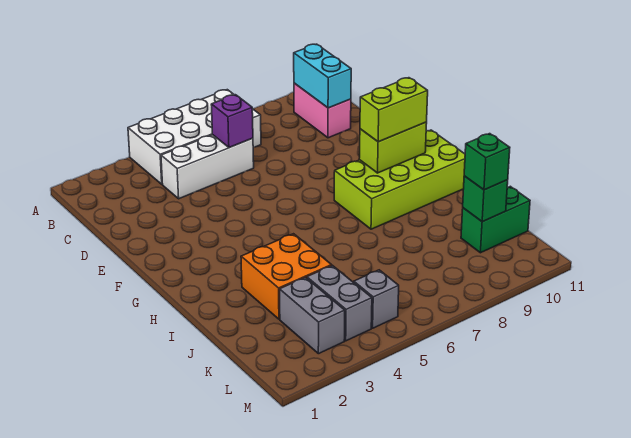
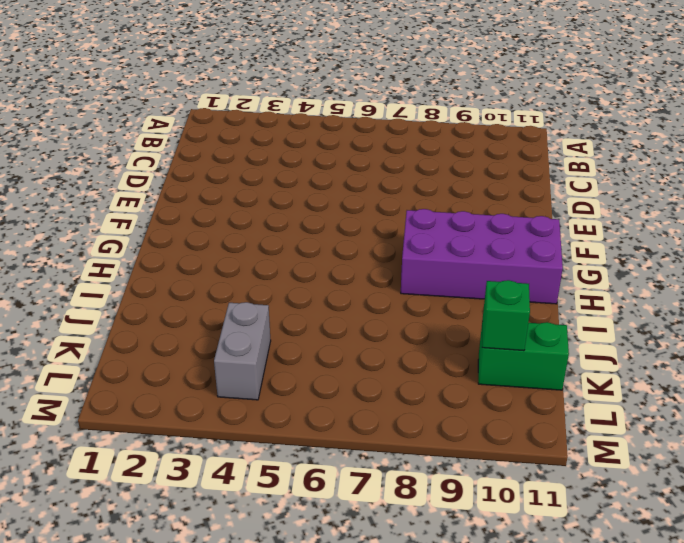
purple brick G8:H11 level 1 -> lime brick G8:H11 level 1
none -> white brick A4:B7 level 1
none -> pink brick B10:C10 level 1
none -> white brick C4:C6 level 1

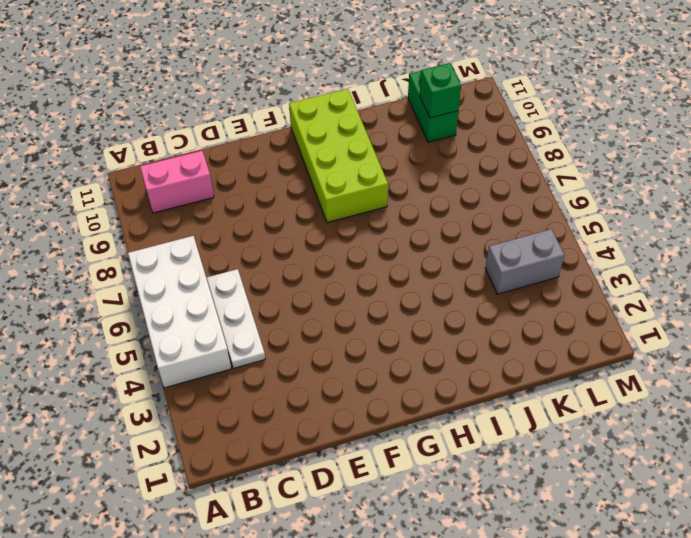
white plate C4:C6 level 1 -> white brick C4:C6 level 1
none -> orange brick I3:J4 level 1
none -> grey brick K3:L3 level 1
none -> grey brick L5 level 1

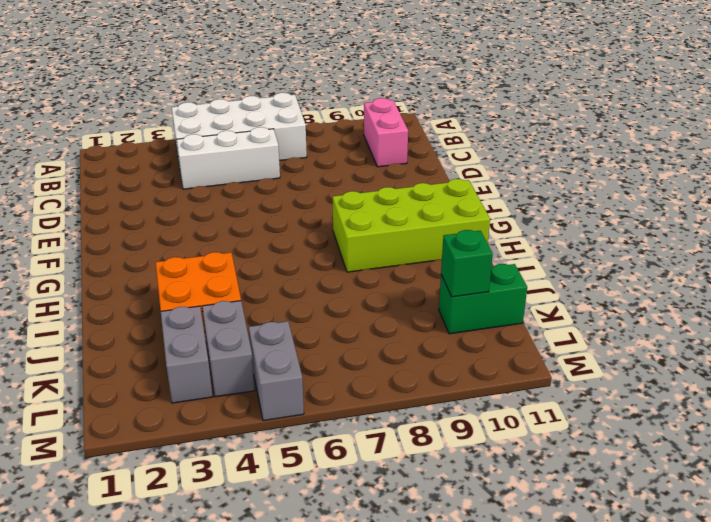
grey brick L5:M5 level 1 -> grey brick L5 level 1
none -> cyan brick B10:C10 level 2
none -> purple brick C6 level 2
none -> lime brick G9:G10 level 2

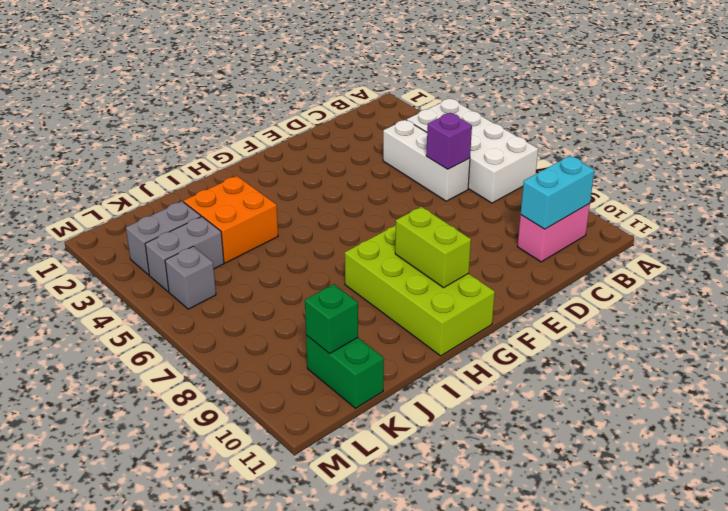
none -> lime brick G9:G10 level 3
none -> green brick K10 level 3

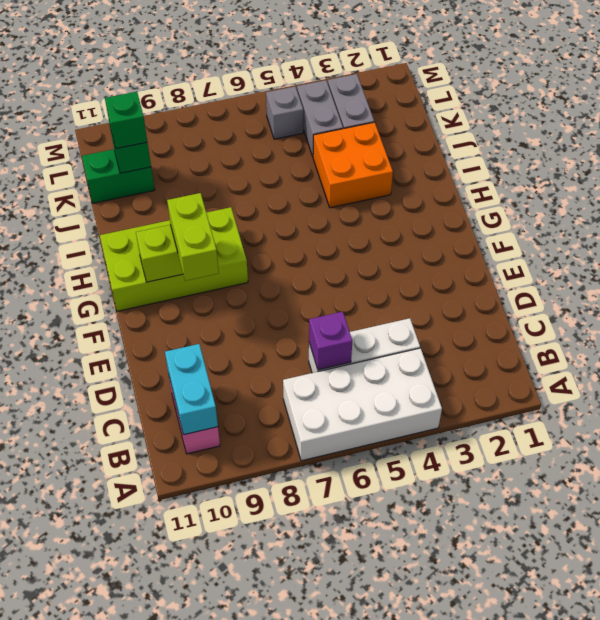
lime brick F9:G9 level 3 -> lime brick G9:G10 level 3

